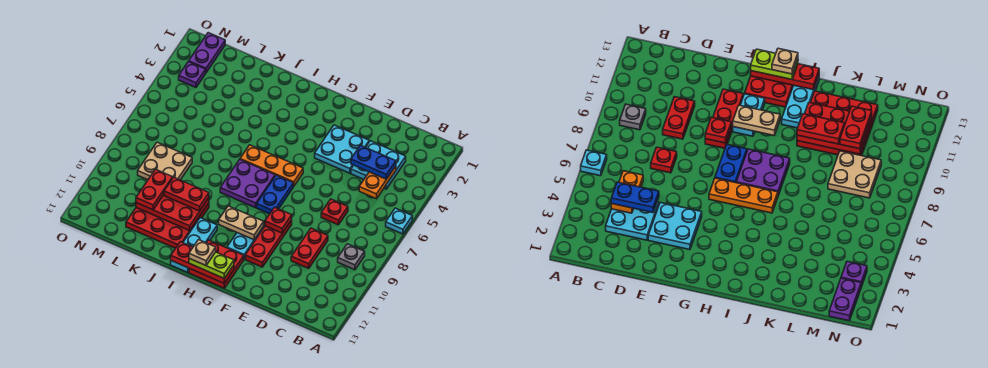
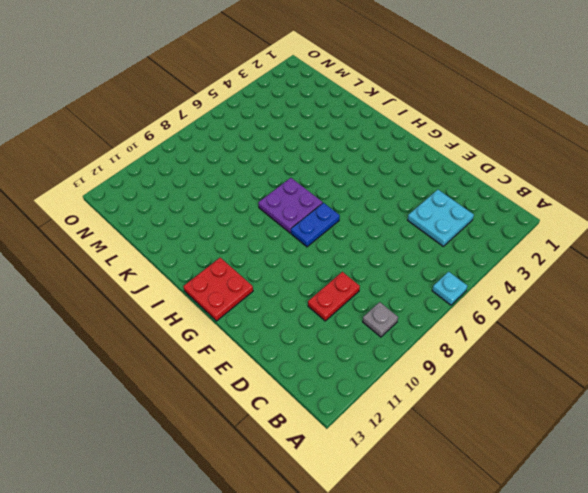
none -> red plate D7 level 1
none -> cyan plate E3:F4 level 1
none -> red plate F9:F11 level 1

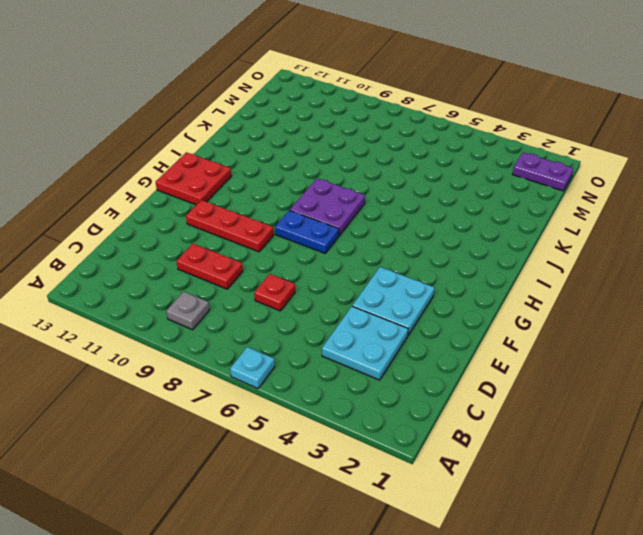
none -> orange plate G6:I6 level 1
none -> cyan plate G10:G11 level 1
none -> cyan plate I11:I13 level 1

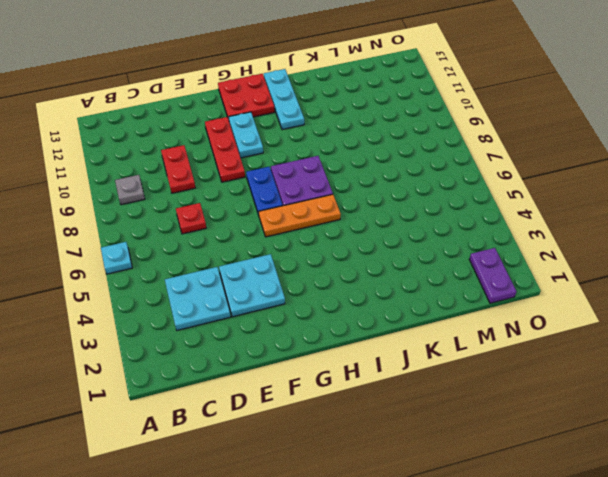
none -> red plate J10:L12 level 1
none -> tan plate L8:M9 level 1
none -> purple plate N3 level 1

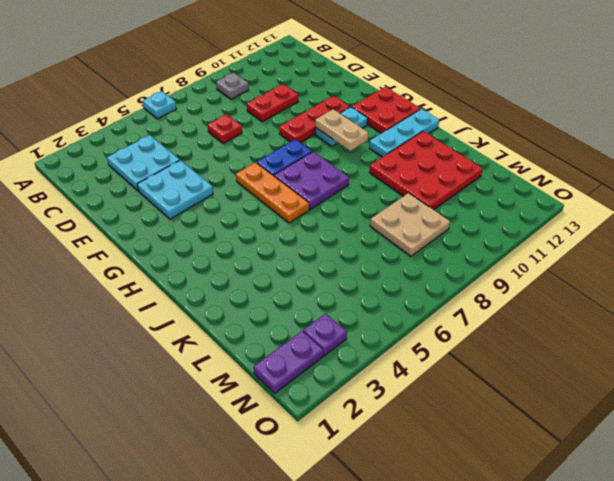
none -> orange plate C4:C5 level 2
none -> red plate F9 level 2
none -> red plate G13:I13 level 2

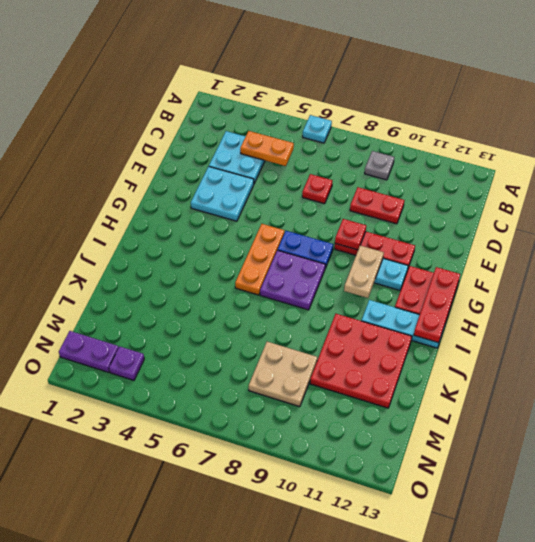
none -> red plate J10:L11 level 2
none -> blue plate C4:D4 level 3
none -> lime plate G13:H13 level 3

